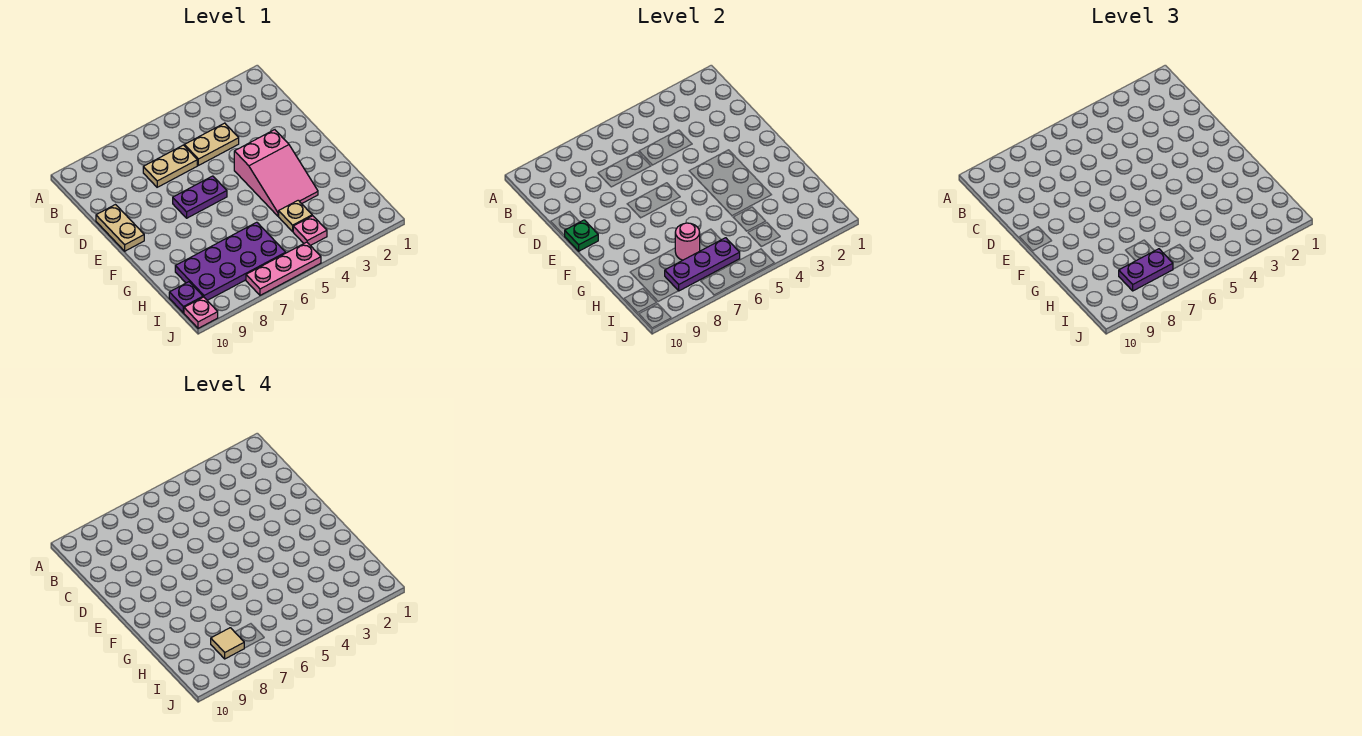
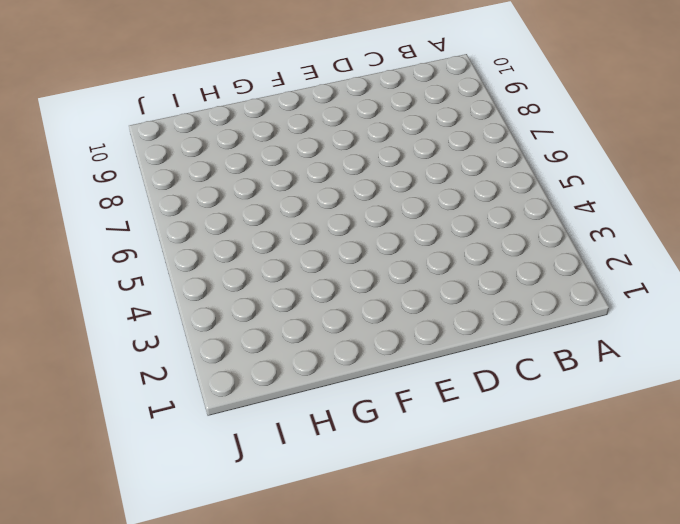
none -> tan plate C4:C5 level 1
none -> tan plate C6:C7 level 1
none -> tan plate D10:E10 level 1

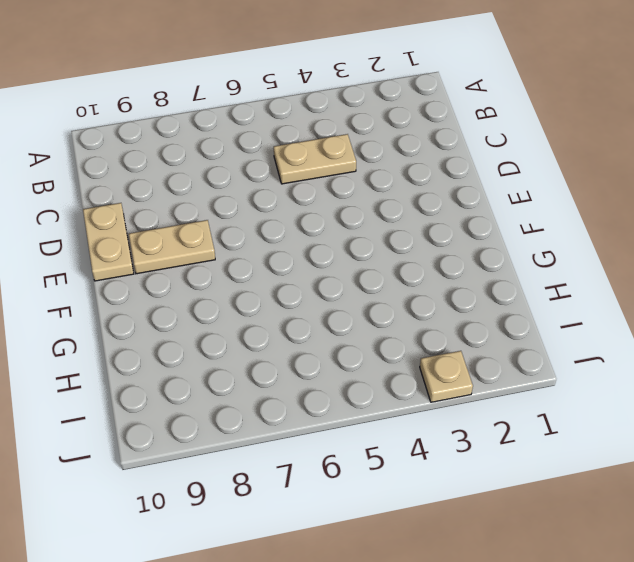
tan plate E8:E9 level 1 -> tan plate C6:C7 level 1
tan plate J3 level 1 -> tan plate H4 level 1
none -> pink slope E3:G4 level 1 top E
none -> purple plate E6:E7 level 1
none -> purple plate H6:I9 level 1

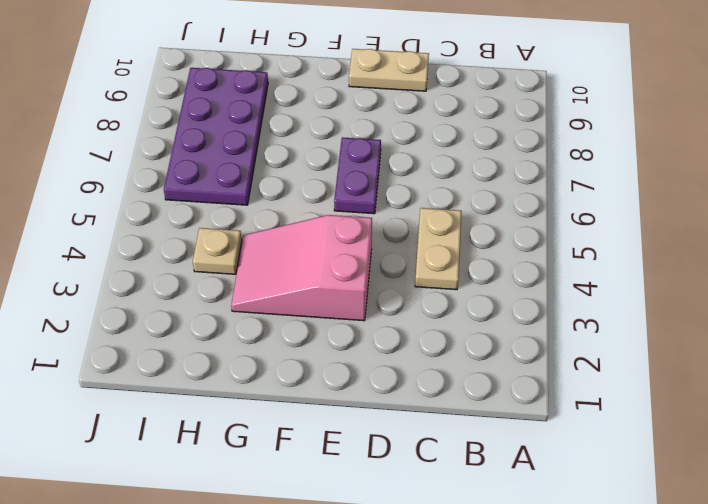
none -> tan plate C6:C7 level 1
none -> pink plate I4 level 1
none -> purple plate I10 level 1

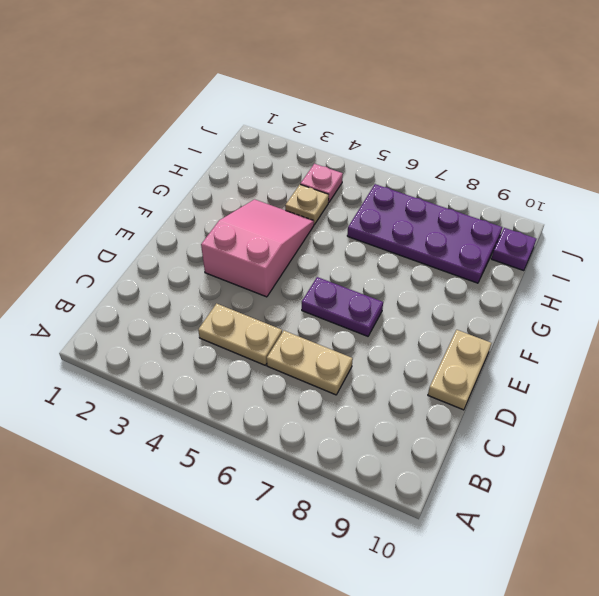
none -> pink plate J5:J7 level 1
none -> pink plate J10 level 1
none -> green plate E10 level 2

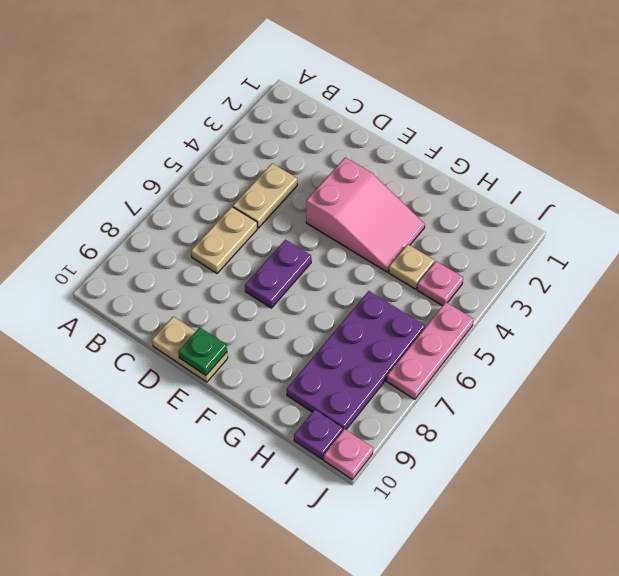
none -> pink round brick H7 level 2
none -> purple plate I6:I8 level 2
none -> purple plate I7:I8 level 3

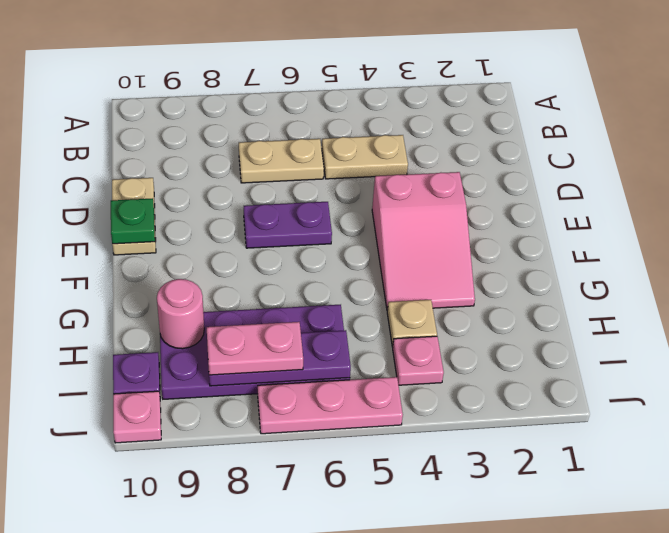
pink round brick H9 level 2 -> pink round brick H7 level 2
pink plate I7:I8 level 3 -> purple plate I7:I8 level 3
none -> tan tile I8 level 4

